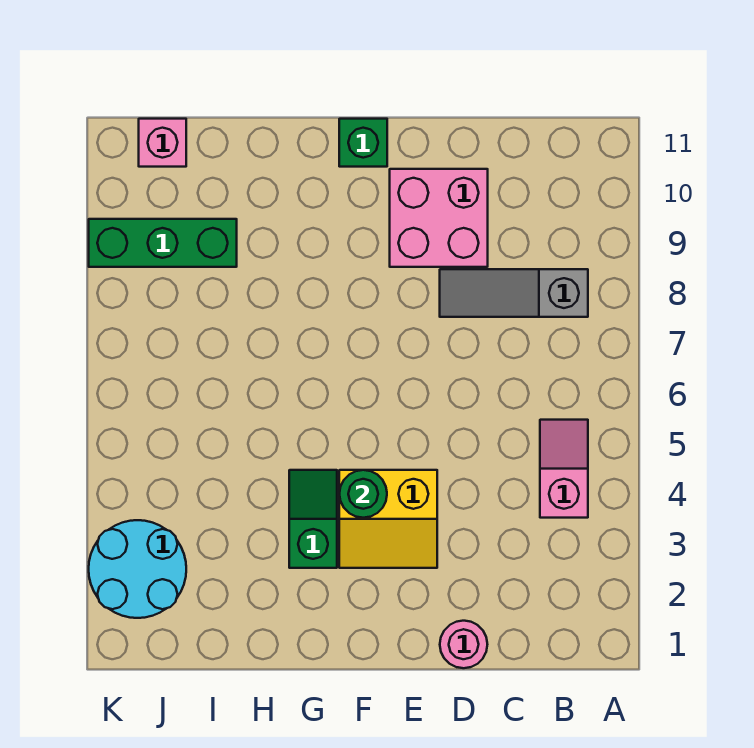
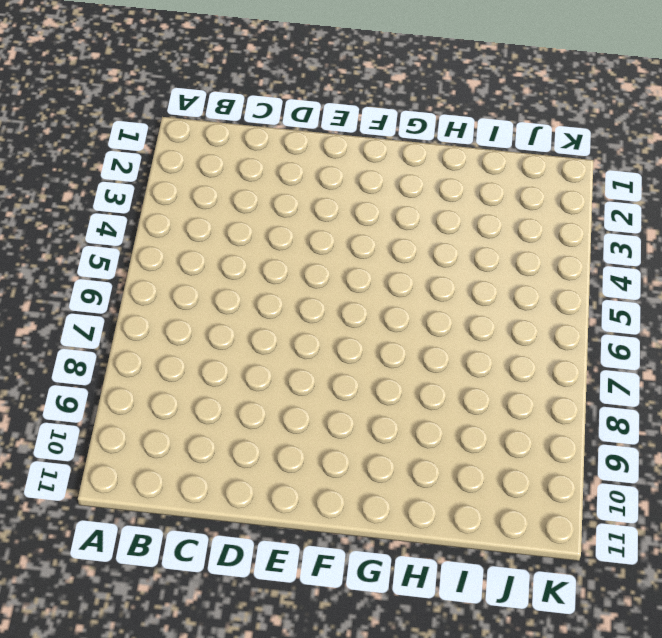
none -> pink slope B4:B5 level 1 top 4
none -> grey slope B8:D8 level 1 top B

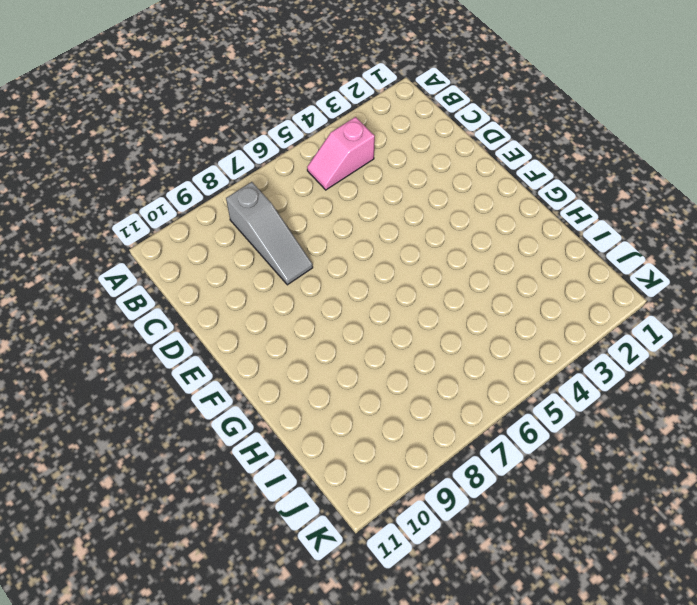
none -> pink round brick D1 level 1
none -> pink brick D9:E10 level 1

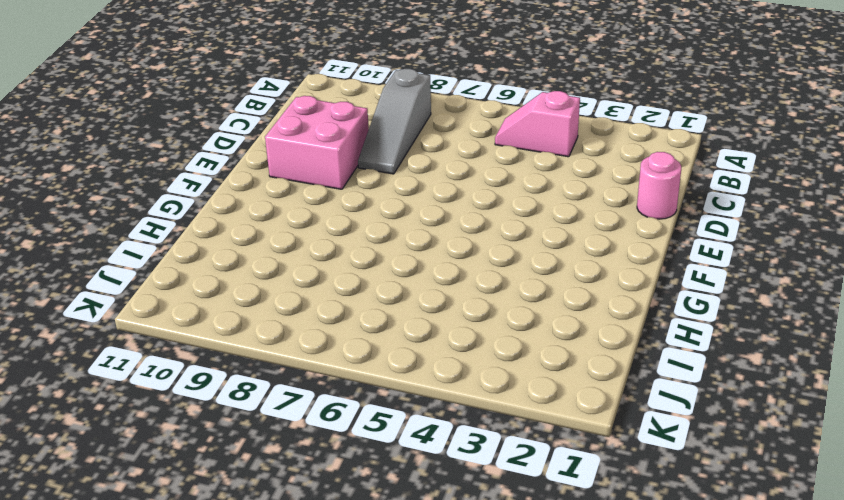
none -> yellow slope E3:F4 level 1 top 4
none -> green brick F11 level 1

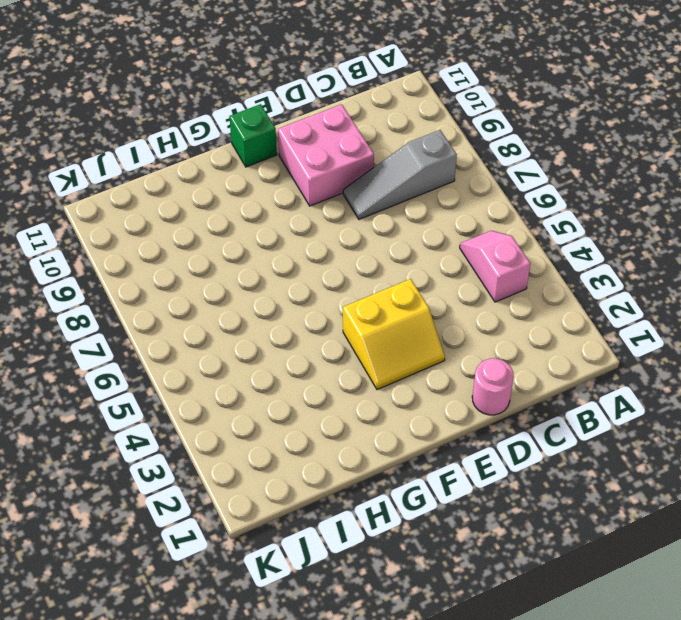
none -> green slope G3:G4 level 1 top 3
none -> green brick I9:K9 level 1

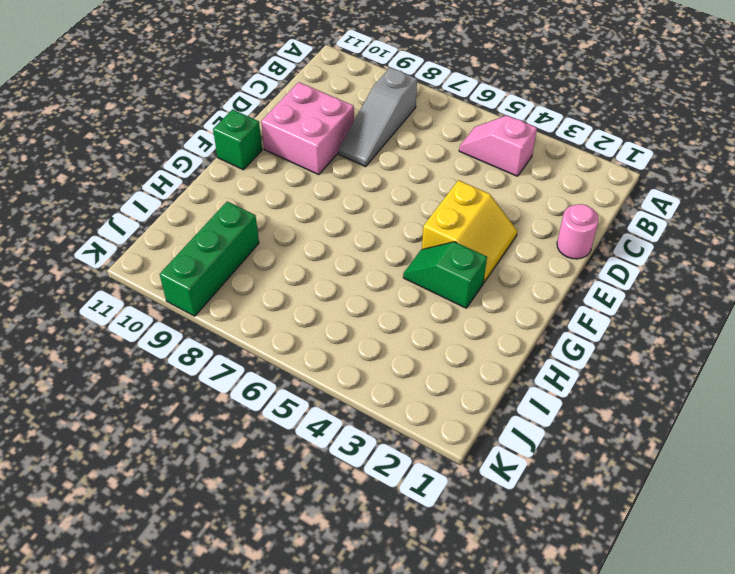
none -> cyan round brick J2:K3 level 1
none -> pink brick J11 level 1

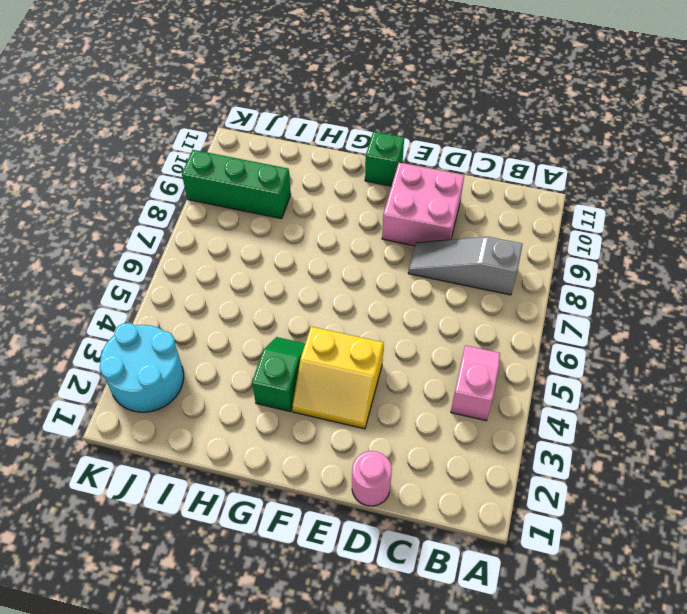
none -> pink brick J11 level 1
none -> green round brick F4 level 2

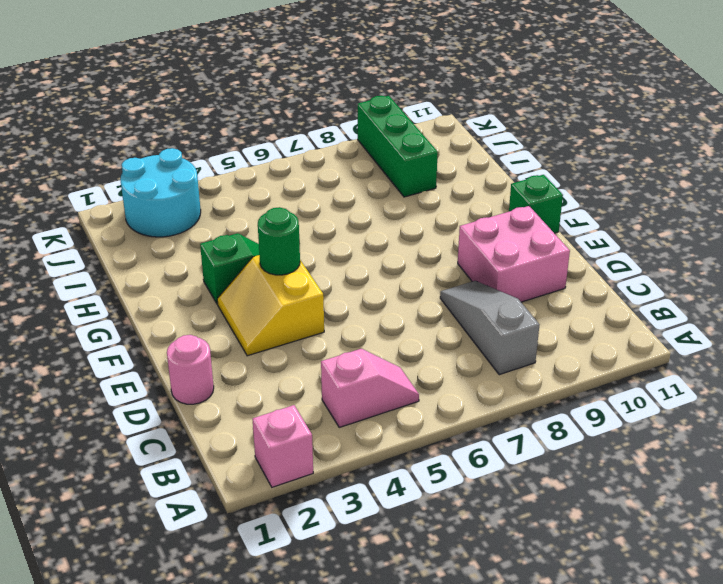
pink brick A2 level 1 -> pink brick J11 level 1

